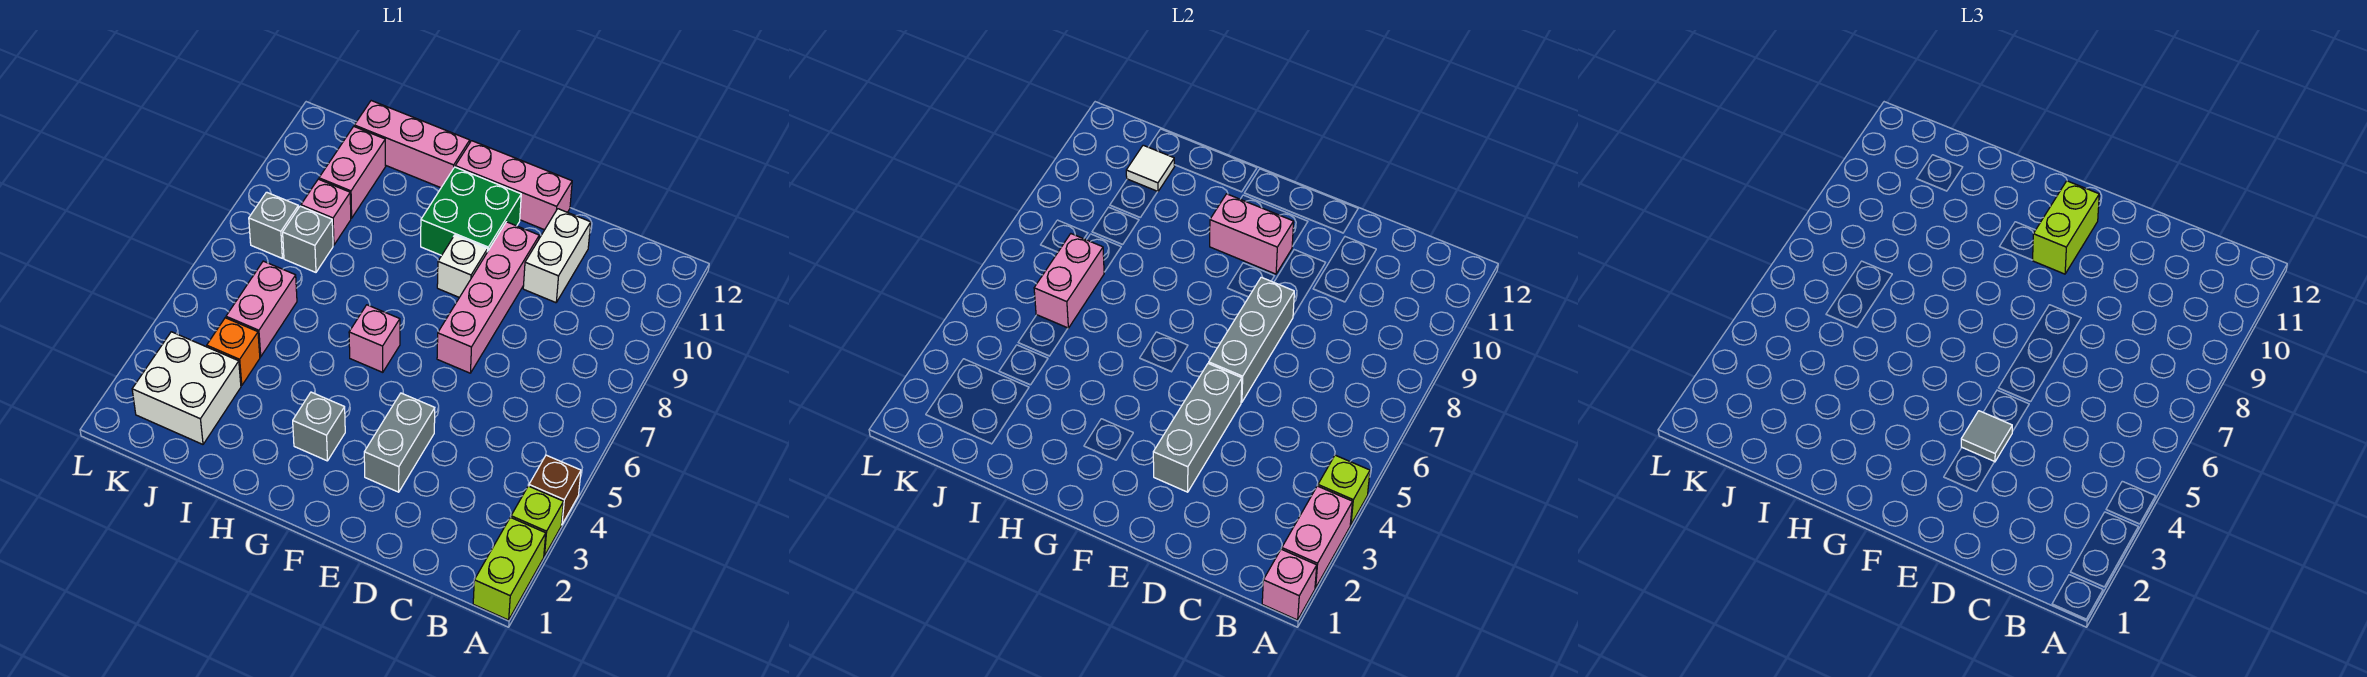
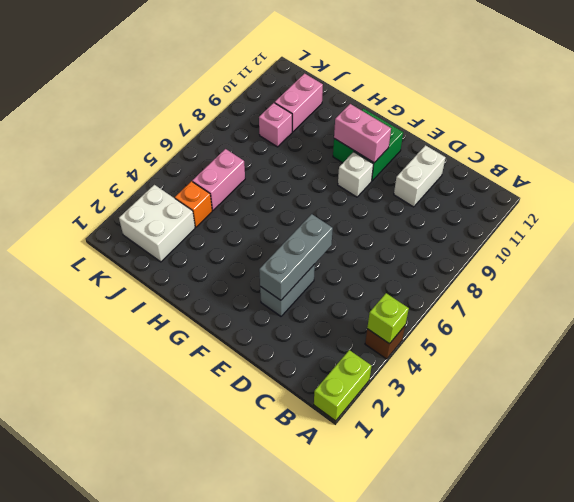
none -> lime brick A3 level 1
none -> pink brick E7:E10 level 1
none -> pink brick E12:G12 level 1

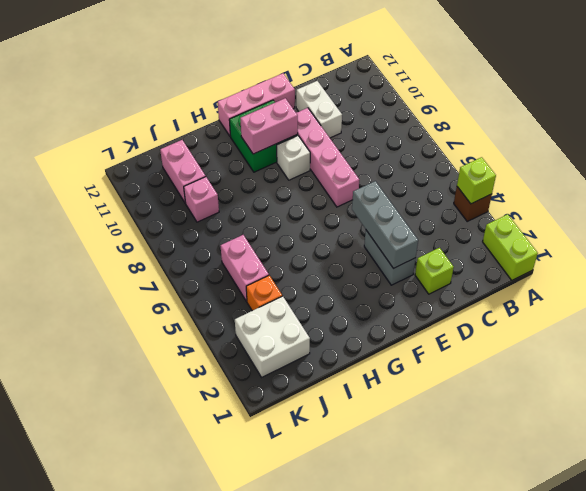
lime brick D2 level 1 -> lime brick A3 level 1
none -> grey brick G3 level 1
none -> pink brick G6 level 1
none -> pink brick H12:J12 level 1

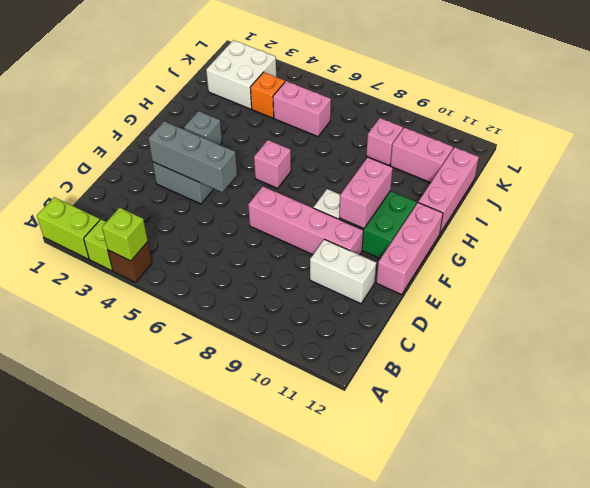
none -> grey brick J8 level 1
none -> grey brick K8 level 1
none -> pink brick A1 level 2

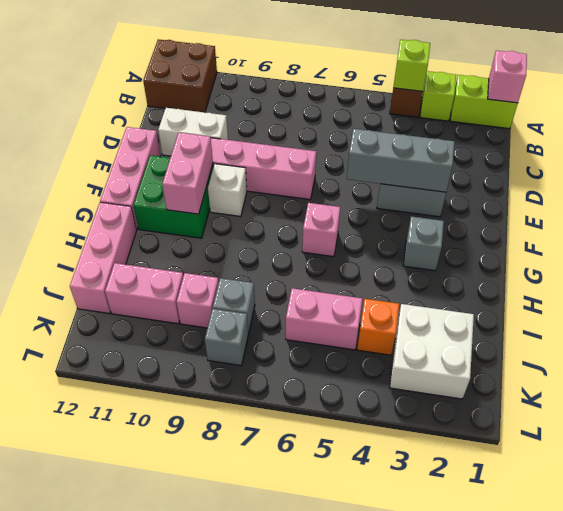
brown brick A11:B12 level 1 -> none
none -> pink brick A2:A3 level 2
none -> grey brick E6:E8 level 2
none -> pink brick J6:J7 level 2

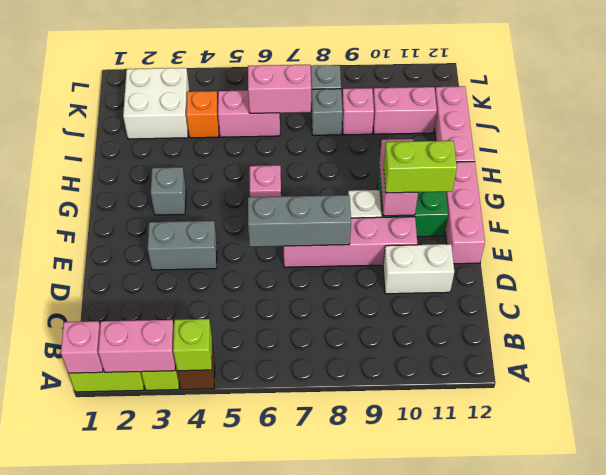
none -> grey brick E3:E5 level 2
none -> white tile J11 level 2
none -> grey tile E4 level 3

